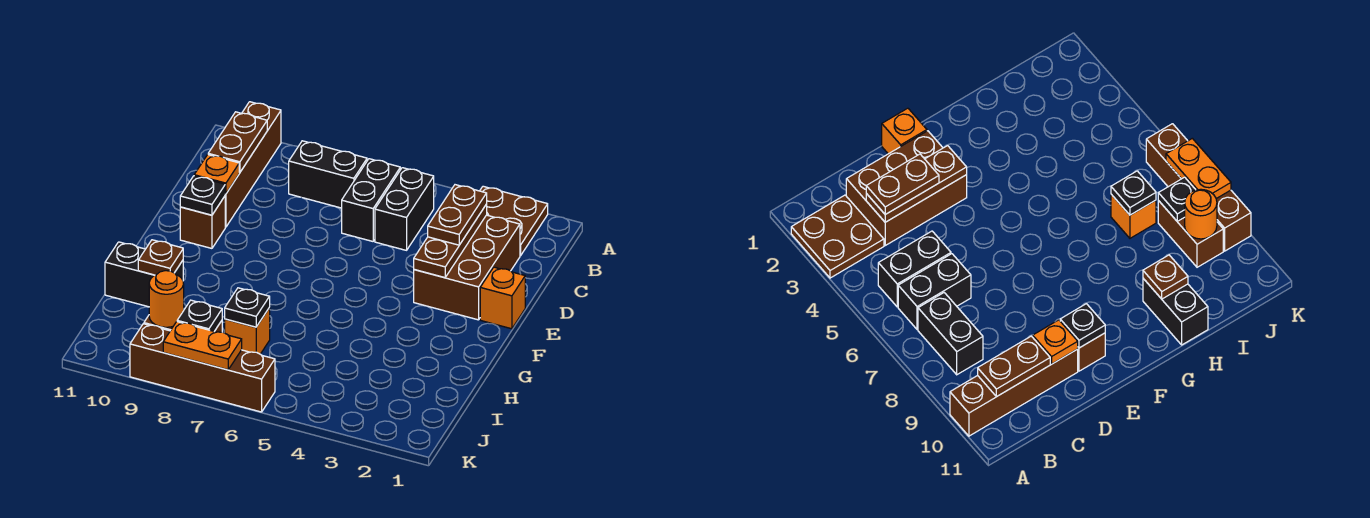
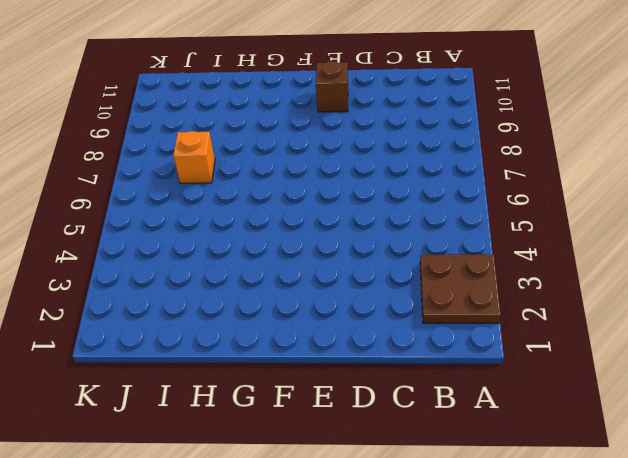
none -> brown brick A10:D10 level 1
none -> black brick B5:C5 level 1
none -> black brick B6:C6 level 1

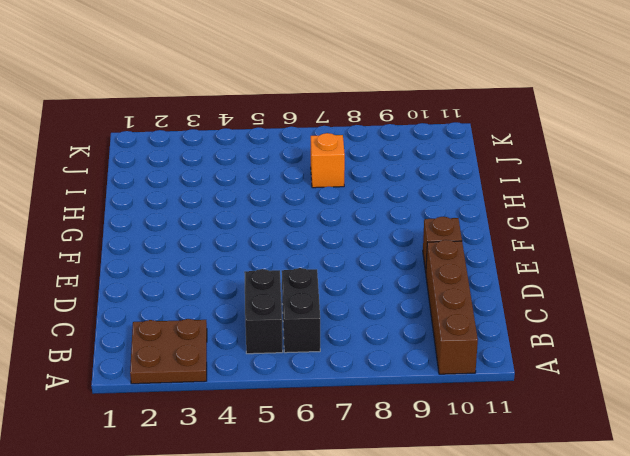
none -> black brick B7:B8 level 1
none -> brown brick C2:E3 level 1
none -> orange brick E1 level 1

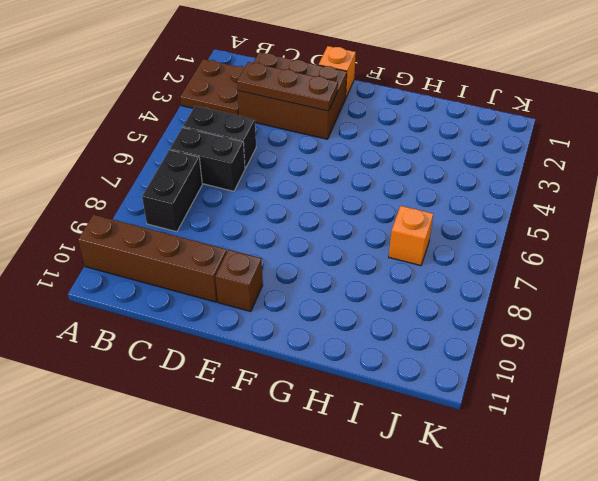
none -> black brick H10:H11 level 1
none -> brown brick J8:J9 level 1
none -> brown brick K6:K9 level 1

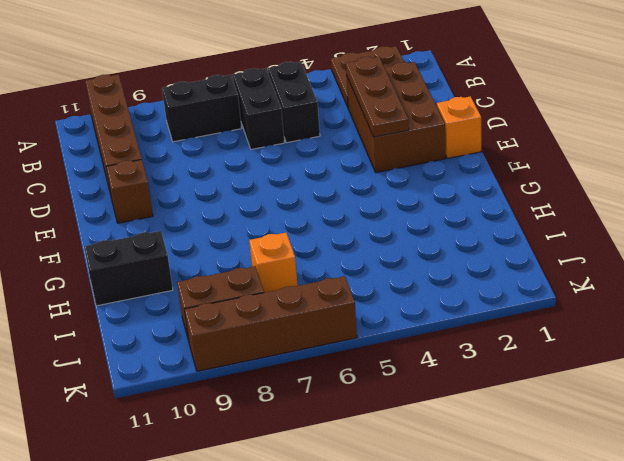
none -> brown plate B10:C10 level 2
none -> orange plate D10 level 2
none -> black plate E10 level 2

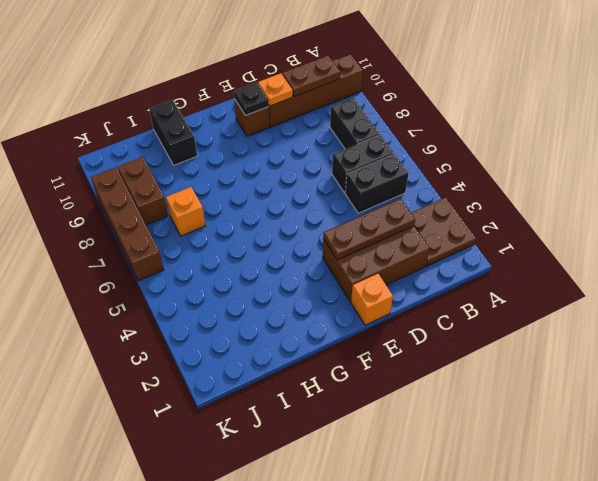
none -> brown plate H10 level 2
none -> black plate I7 level 2
none -> black plate J8 level 2

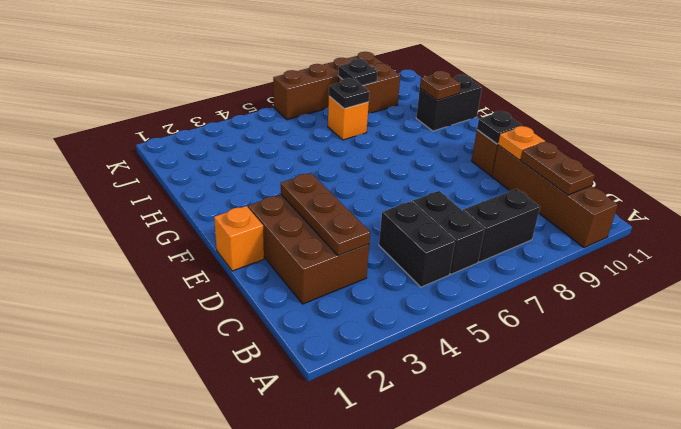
none -> brown plate A2:B3 level 1
none -> orange round brick J9 level 2
none -> orange plate K7:K8 level 2

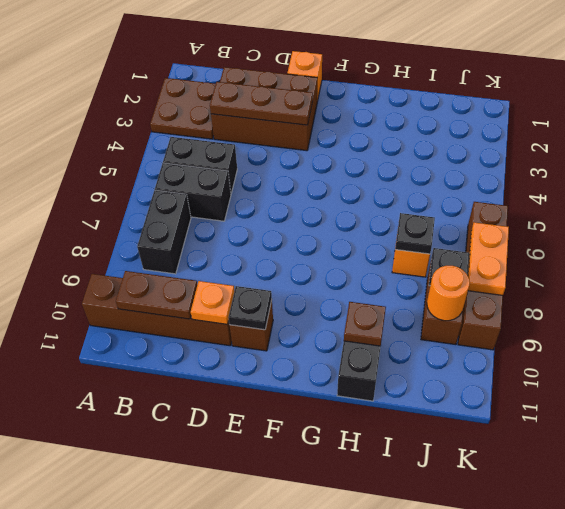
none -> brown plate C3:D3 level 3

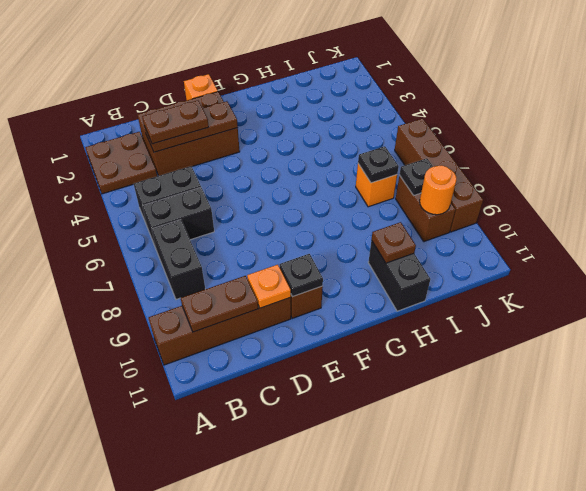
none -> orange plate K7:K8 level 2

